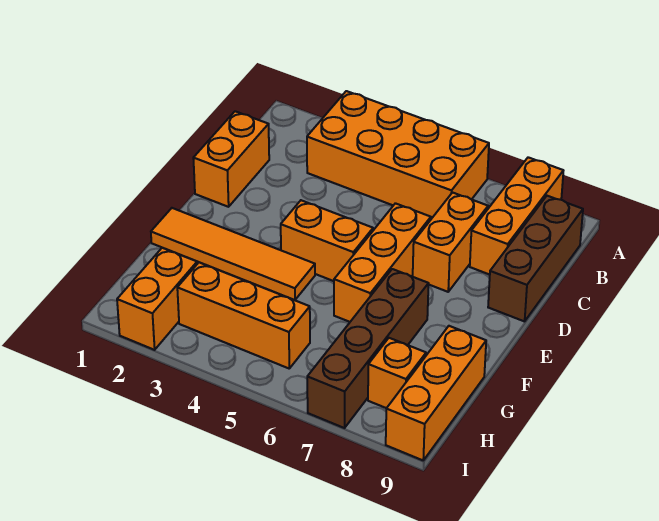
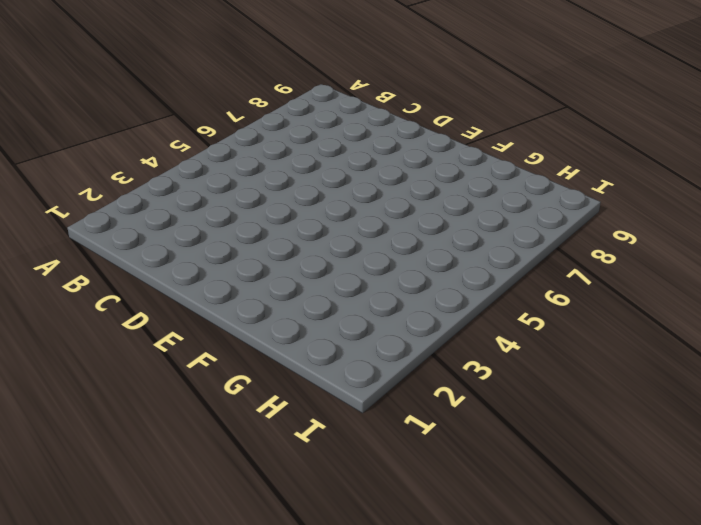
none -> orange brick A3:B6 level 1
none -> orange brick A8:C8 level 1
none -> brown brick B9:D9 level 1

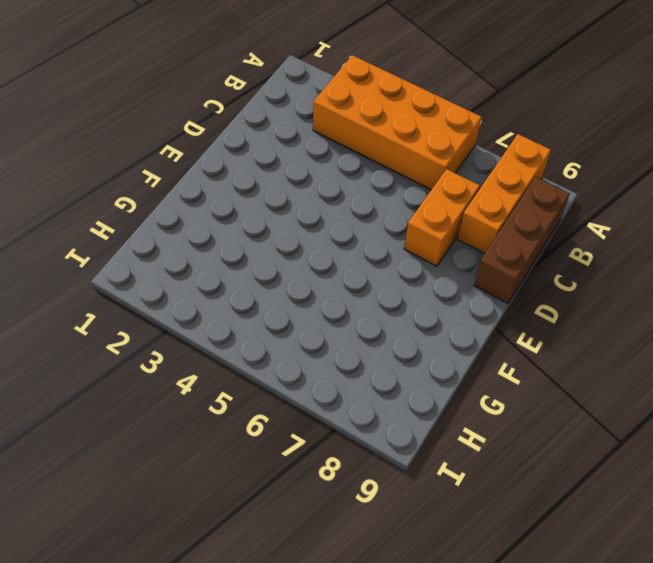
none -> orange brick C1:D1 level 1
none -> orange brick D6:F6 level 1
none -> orange brick E4:E5 level 1

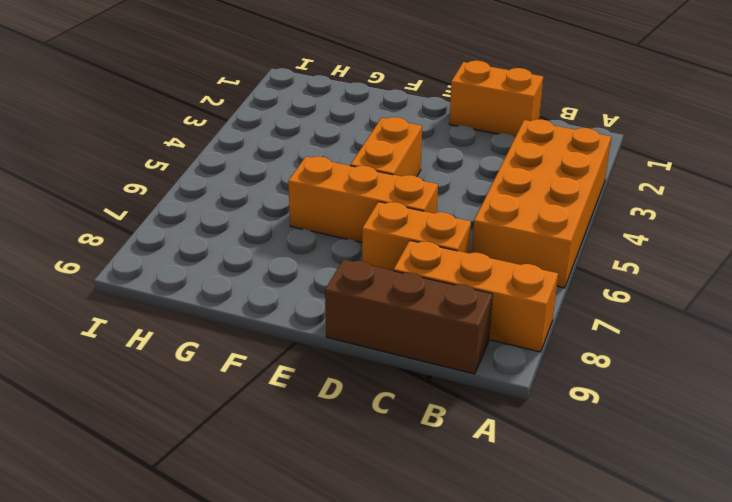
none -> orange tile F1:F4 level 1
none -> brown brick F7:I7 level 1
none -> orange brick G9:I9 level 1

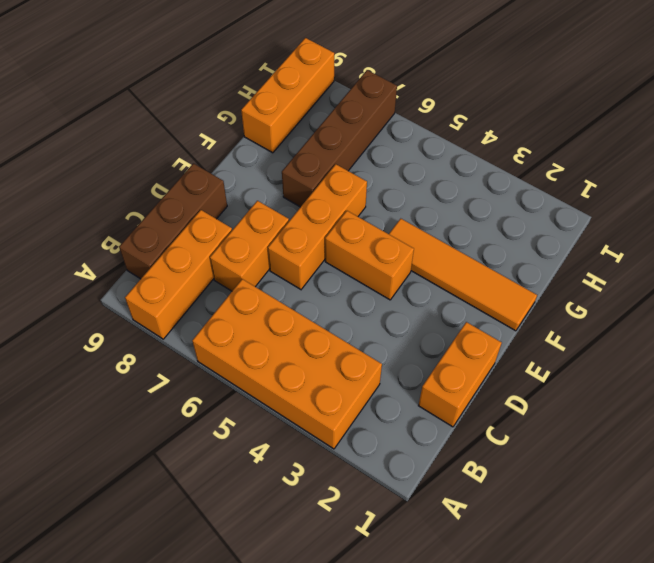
none -> orange brick H2:I2 level 1
none -> orange brick H3:H5 level 1
none -> orange brick H8 level 1

